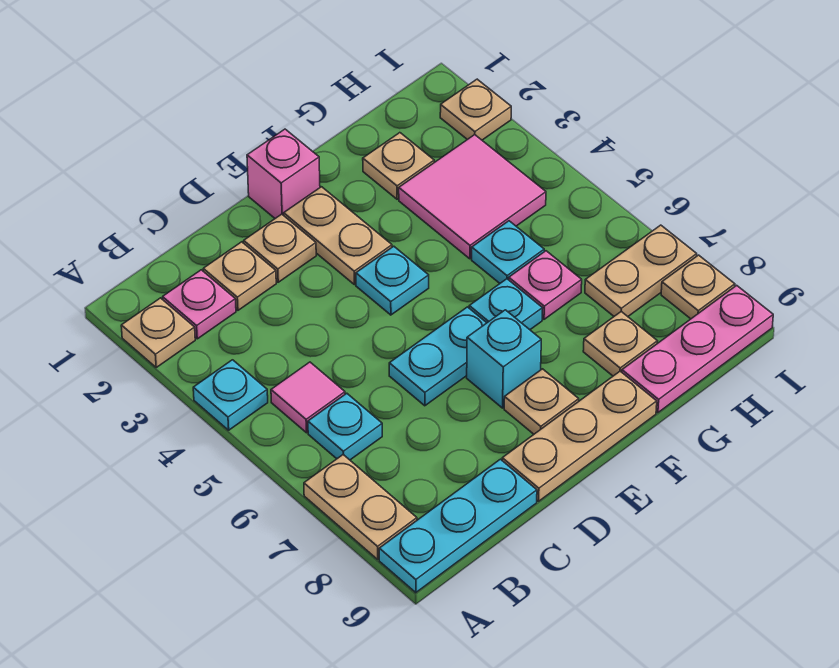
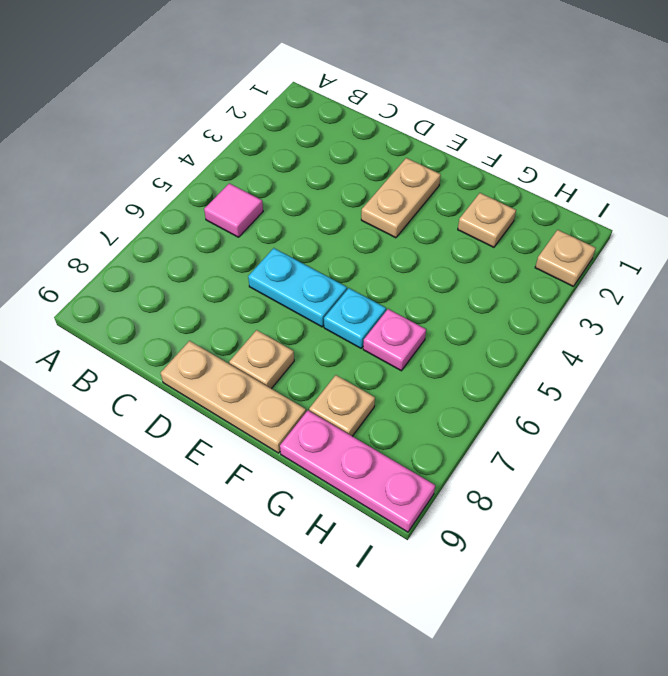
none -> tan plate A2 level 1
none -> cyan plate A4 level 1
none -> tan plate A7:A8 level 1

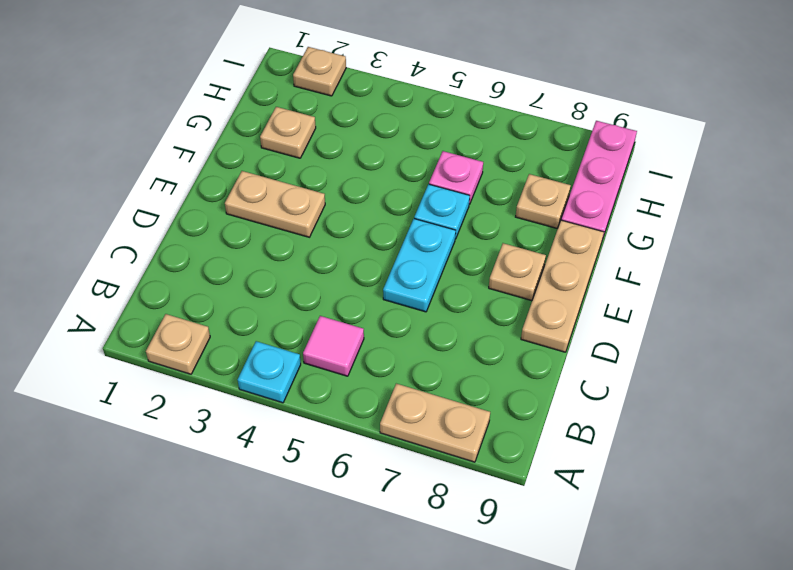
none -> cyan plate A9:C9 level 1
none -> pink plate B2 level 1
none -> cyan plate B6 level 1

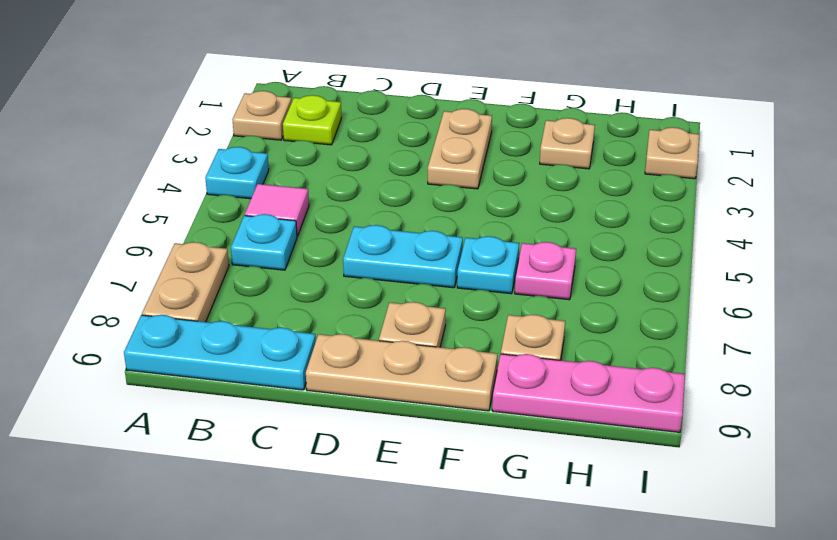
lime plate B2 level 1 -> pink plate B2 level 1
none -> tan plate C2 level 1
none -> tan plate D2 level 1
none -> pink brick E1 level 1

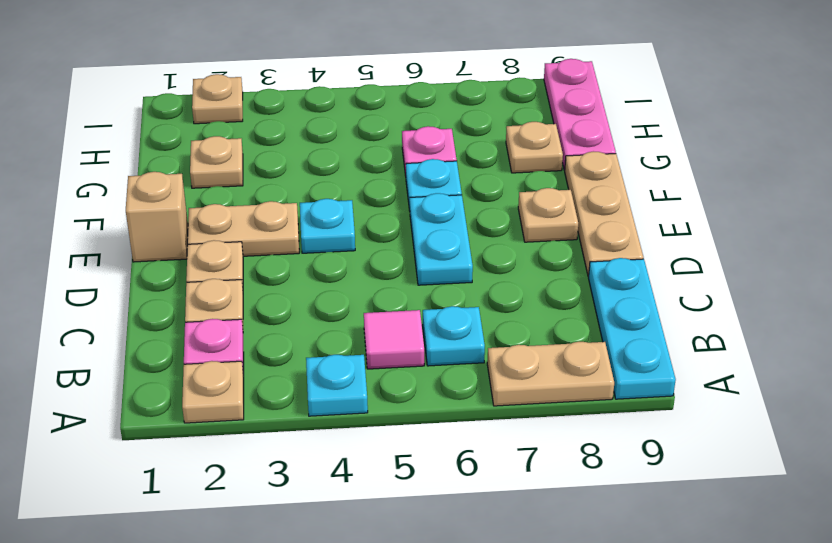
tan brick E1 level 1 -> pink brick E1 level 1
none -> cyan brick E7 level 1
none -> pink tile G3:H4 level 1
none -> cyan plate G5 level 1

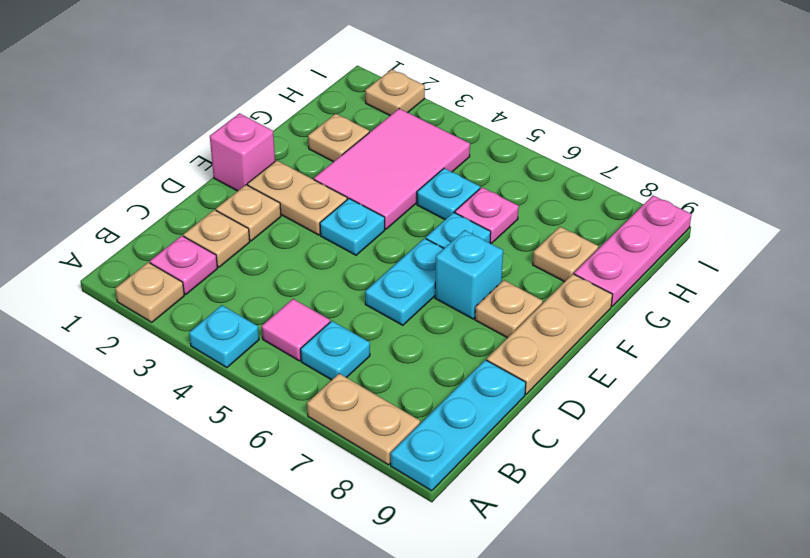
pink tile F3:H4 level 1 -> pink tile G3:H4 level 1
none -> tan plate H7:I7 level 1
none -> tan plate I8 level 1

